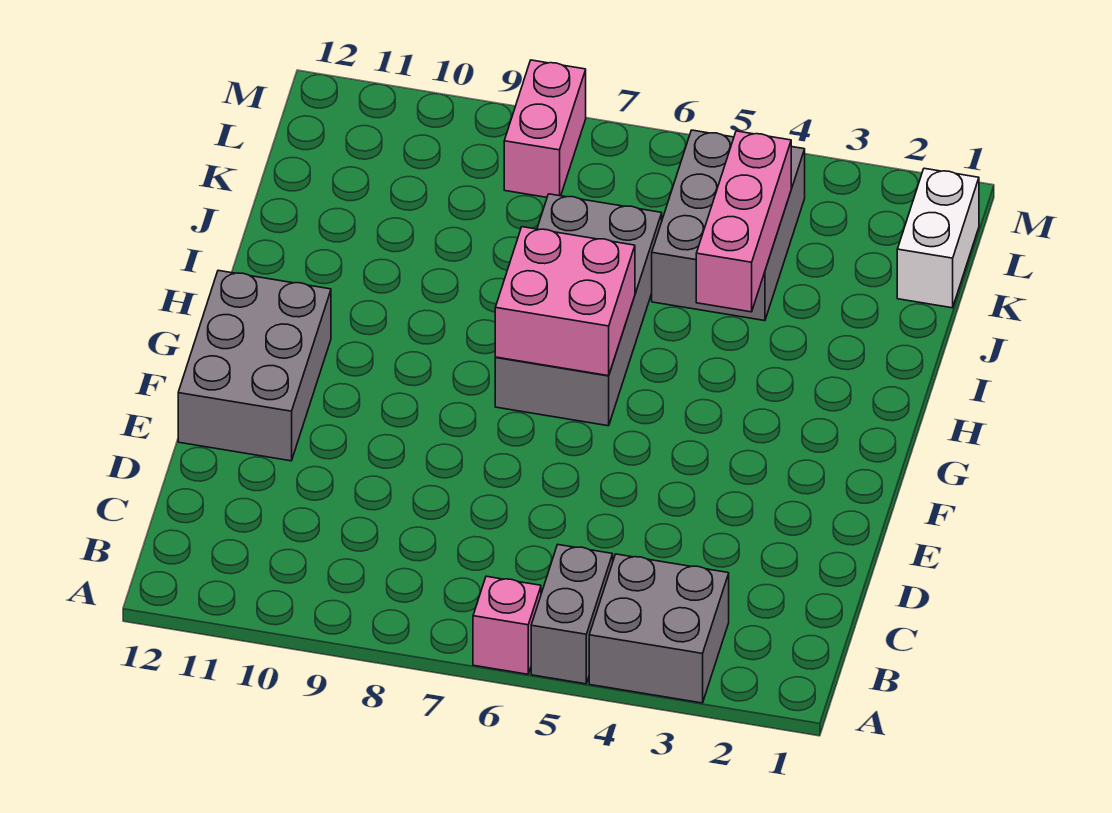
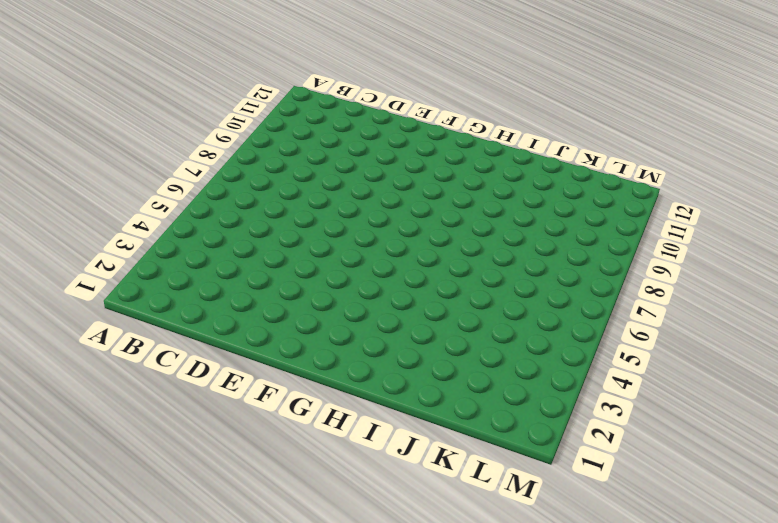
none -> grey brick A3:B4 level 1
none -> grey brick A5:B5 level 1

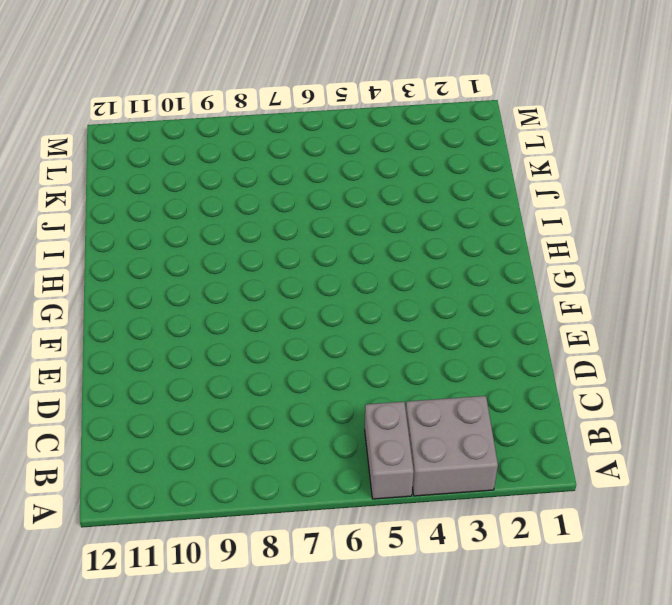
none -> pink brick A6 level 1
none -> grey brick E11:G12 level 1

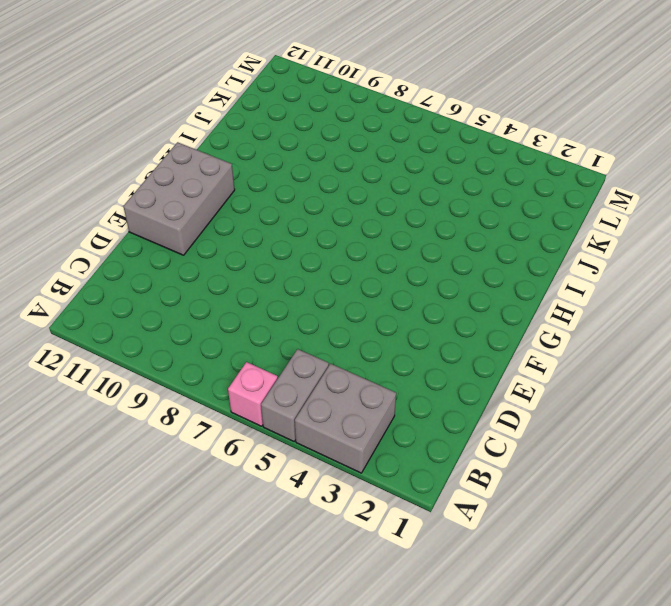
none -> grey brick G6:J7 level 1
none -> grey brick J4:L5 level 1

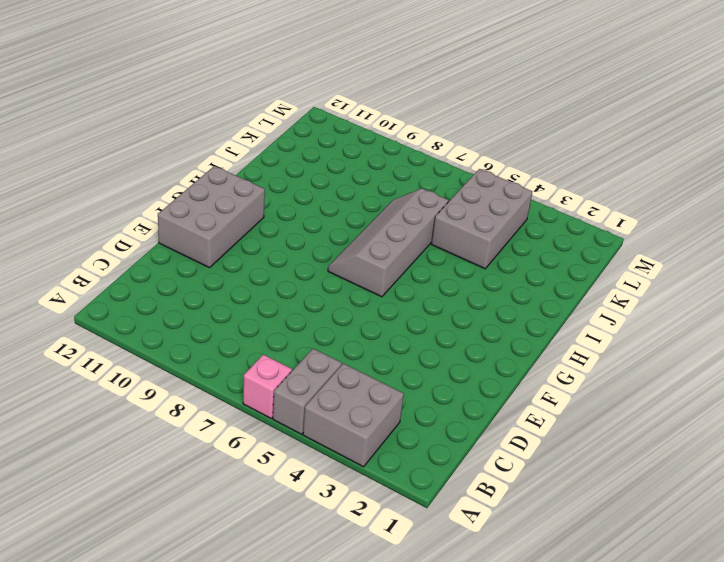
grey slope G6:J7 level 1 top 6 -> grey brick G6:J7 level 1
none -> white brick K1:L1 level 1
none -> pink brick L8:M8 level 1

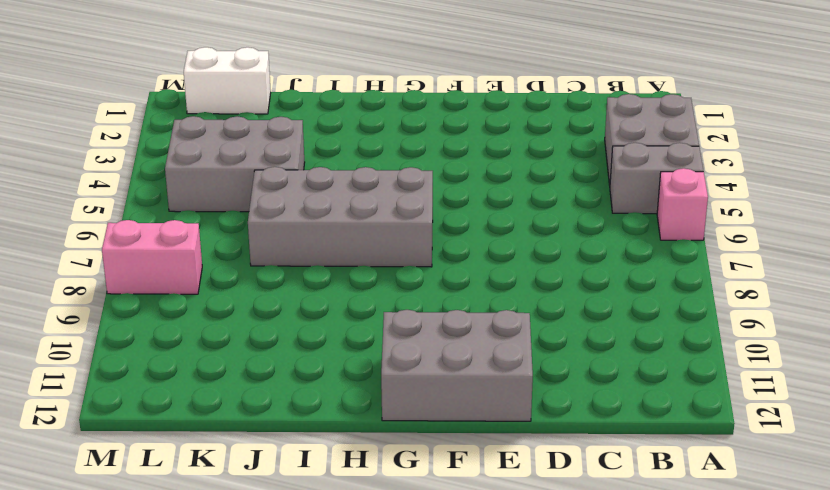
none -> pink brick G6:H7 level 2
none -> pink brick I4:K4 level 2

